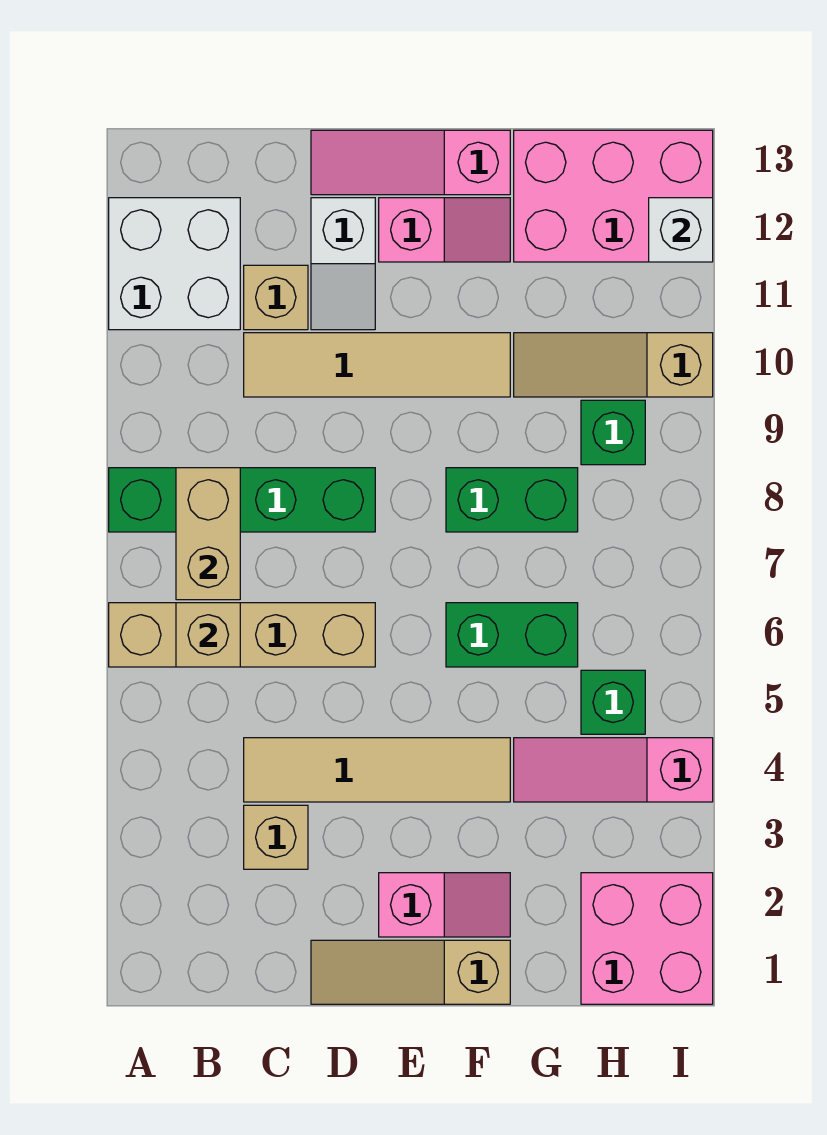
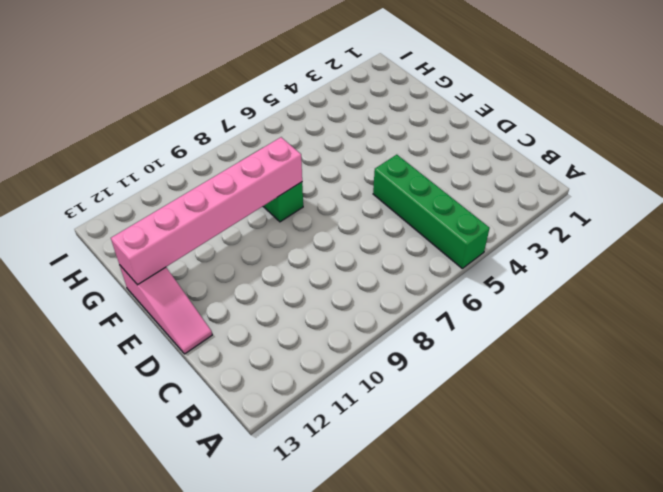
green brick A5:D5 level 1 -> green brick A8:D8 level 1
pink brick F8:F13 level 2 -> none
none -> tan brick A6:D6 level 1
none -> white brick A11:B12 level 1
none -> tan brick C3 level 1

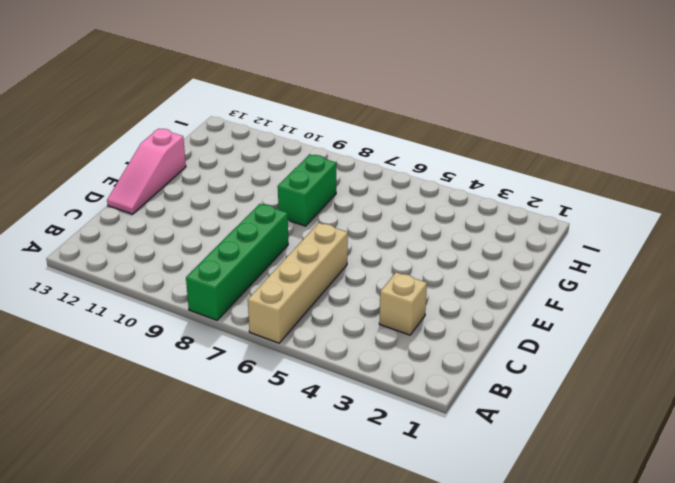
none -> white brick A11:B12 level 1
none -> tan tile C4:F4 level 1
none -> tan tile C10:F10 level 1

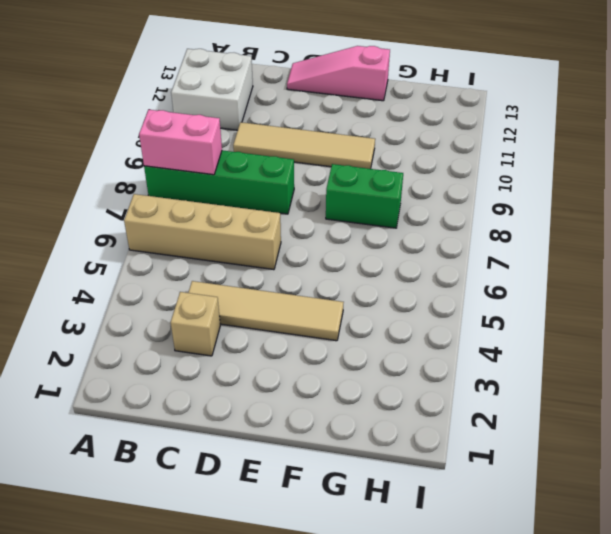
pink brick A8:B8 level 2 -> tan brick B7:B8 level 2
none -> tan brick C11 level 1
none -> tan slope D1:F1 level 1 top F
none -> white slope D11:D12 level 1 top 12

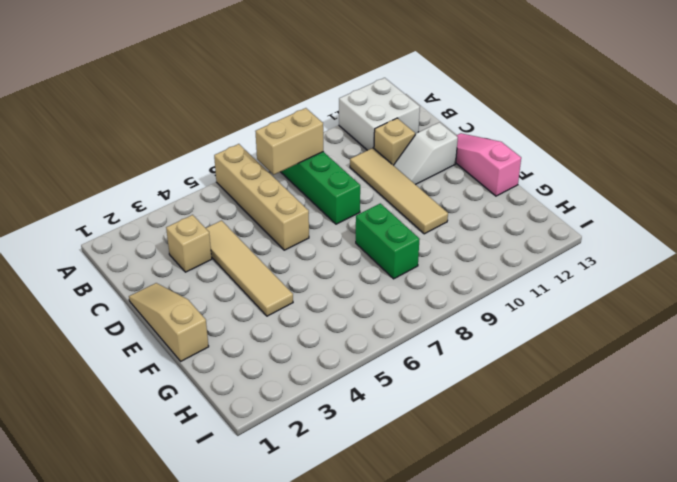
none -> pink slope E2:F2 level 1 top E
none -> pink slope E12:F12 level 1 top E
none -> green brick F6:G6 level 1

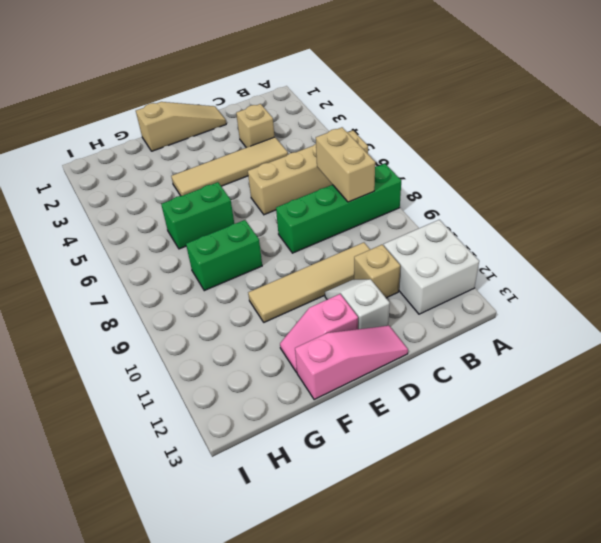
none -> pink slope E2:F2 level 1 top E
none -> pink slope G4:I4 level 1 top I
none -> tan slope G10:I10 level 1 top I

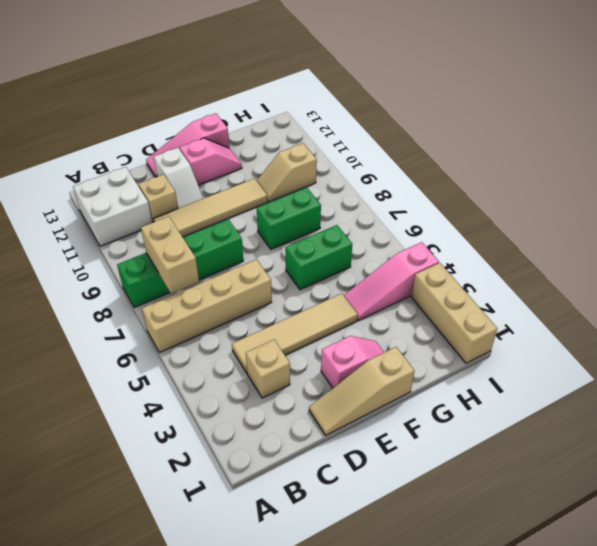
tan slope G10:H10 level 1 top H -> tan slope G10:I10 level 1 top I
tan brick I1:I3 level 1 -> pink brick H1:I2 level 1
none -> pink brick G12:I13 level 1
none -> green brick H5 level 1
none -> green brick H9 level 1

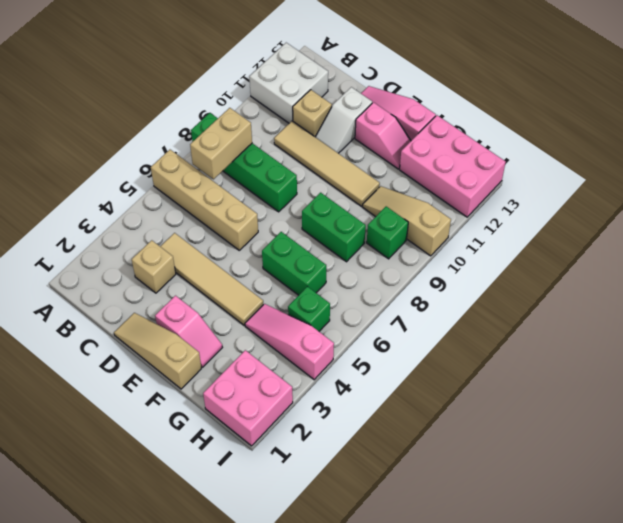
none -> tan brick B6 level 2
none -> white brick I12 level 2

